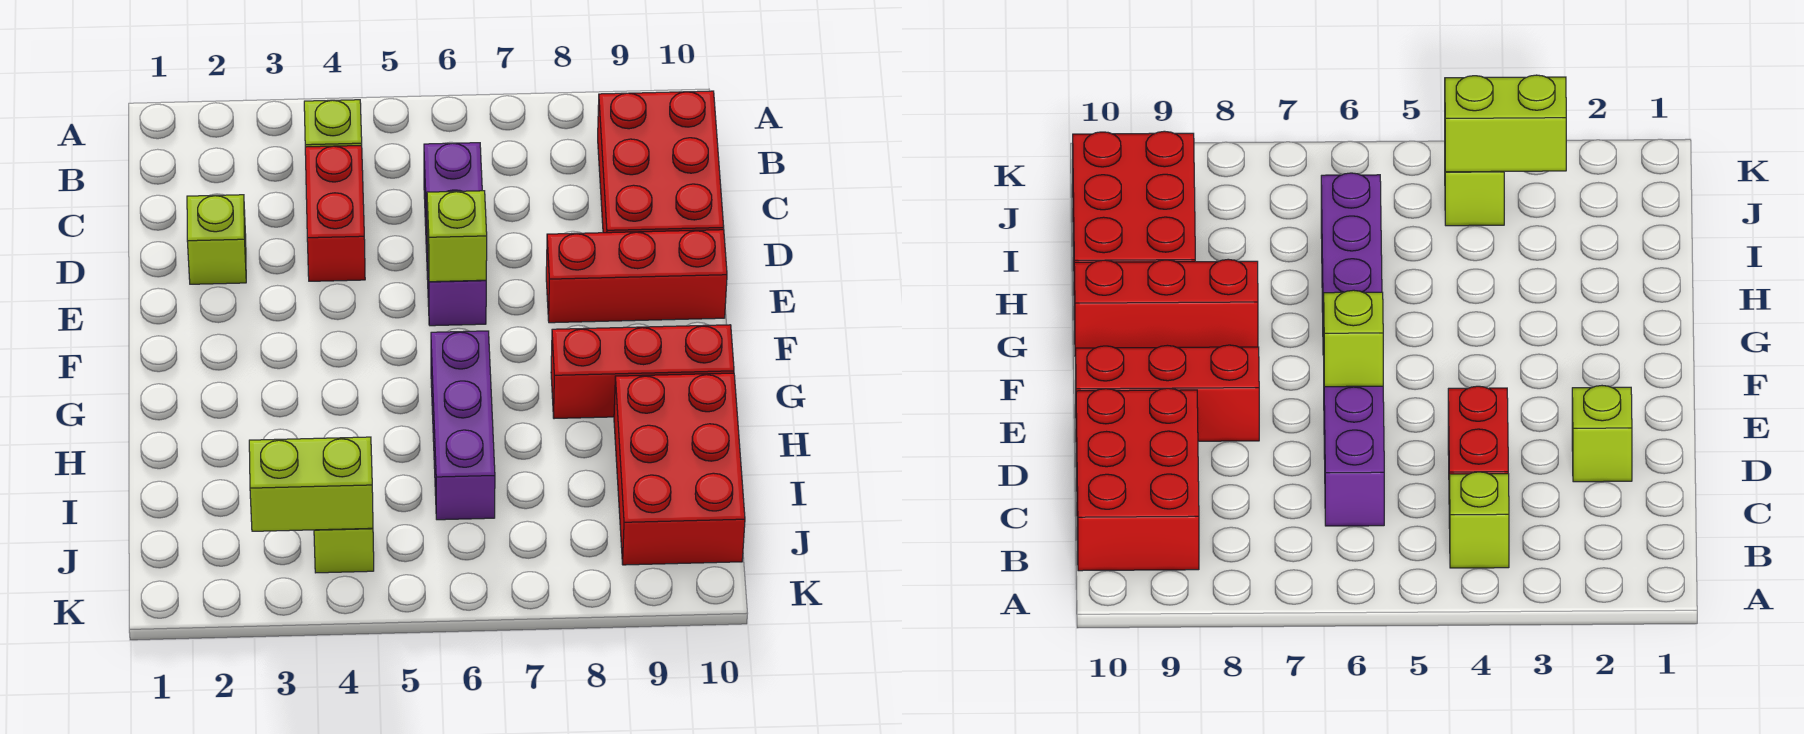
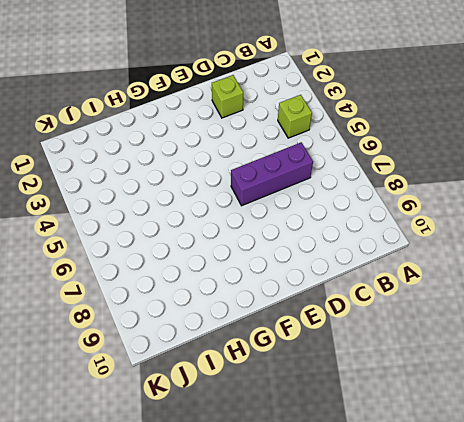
none -> red brick B9:D10 level 1
none -> red brick C4:D4 level 1
none -> red brick E8:E10 level 1

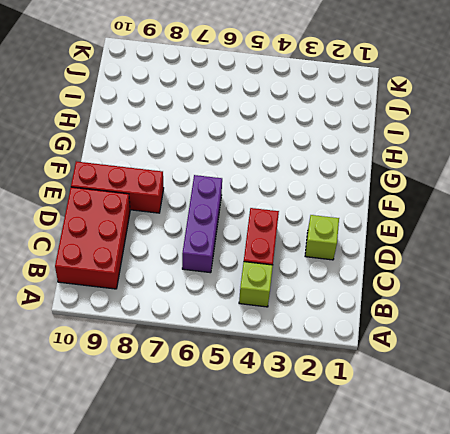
none -> purple brick G6:I6 level 1
none -> red brick G8:G10 level 1
none -> red brick H9:J10 level 1

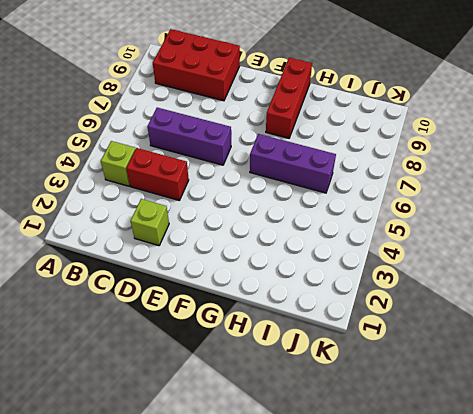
none -> red brick E8:E10 level 1
none -> red brick H9:J10 level 1
none -> lime brick J4 level 1

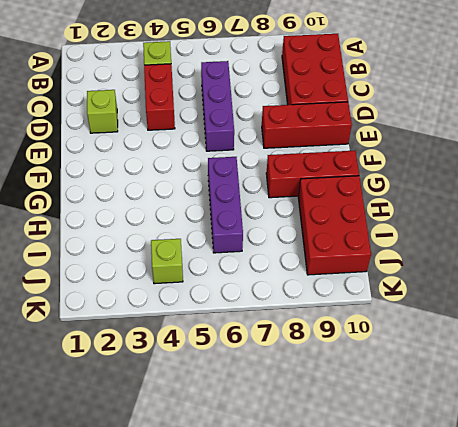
none -> lime brick E6 level 2
none -> lime brick J3:J4 level 2

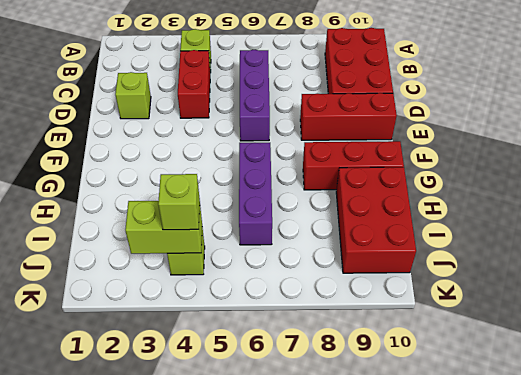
lime brick J4 level 3 -> lime brick E6 level 2

